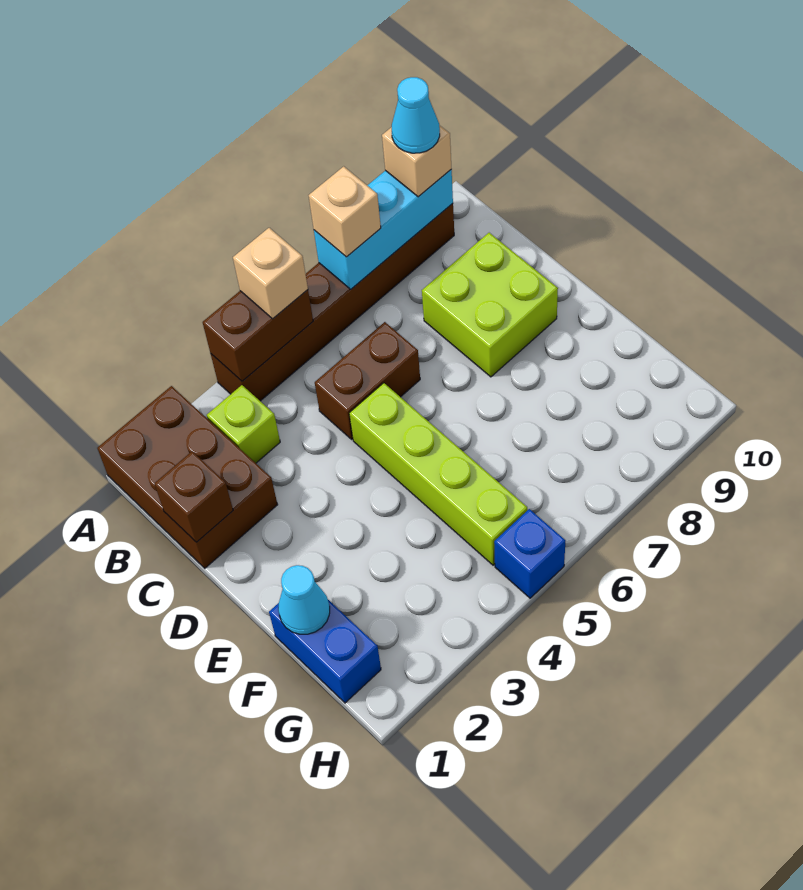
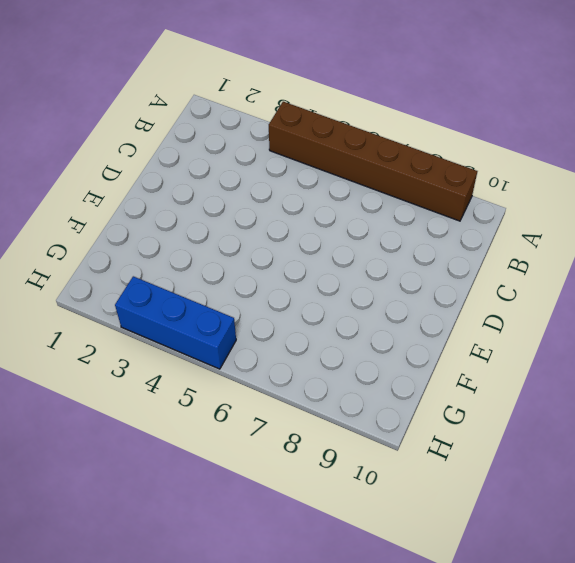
blue brick H3:H5 level 1 -> blue brick H5 level 1
none -> brown brick A1:C2 level 1
none -> lime brick B3 level 1
none -> brown brick C5:C6 level 1

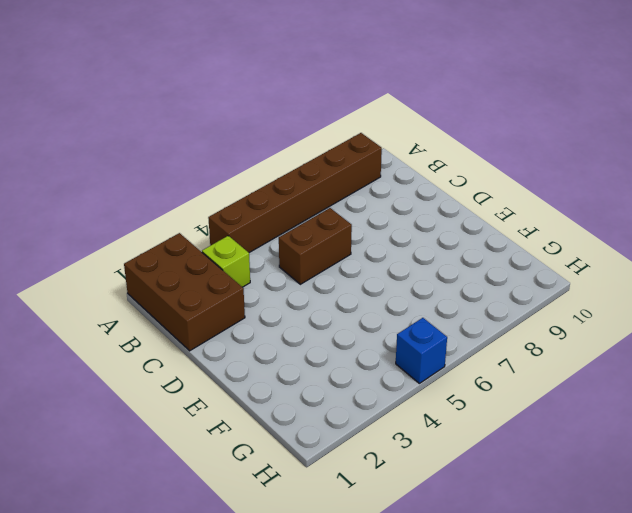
none -> lime brick C8:D9 level 1
none -> lime brick D5:G5 level 1
none -> blue brick F1:G1 level 1

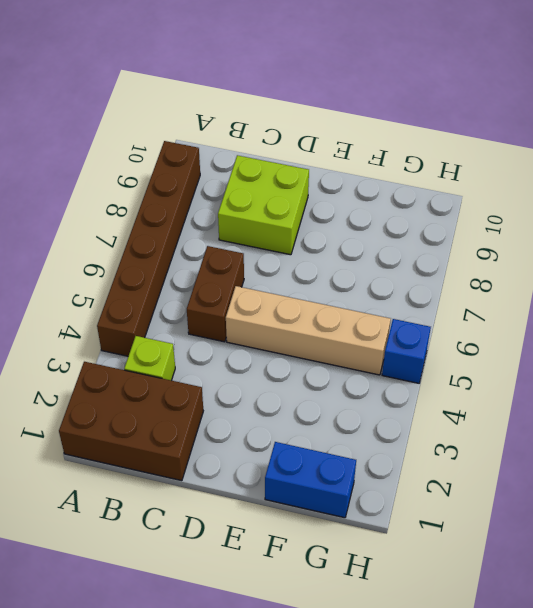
tan brick D5:G5 level 1 -> lime brick D5:G5 level 1
none -> brown brick A4:A5 level 2
none -> cyan brick A7:A9 level 2
none -> brown brick C1 level 2

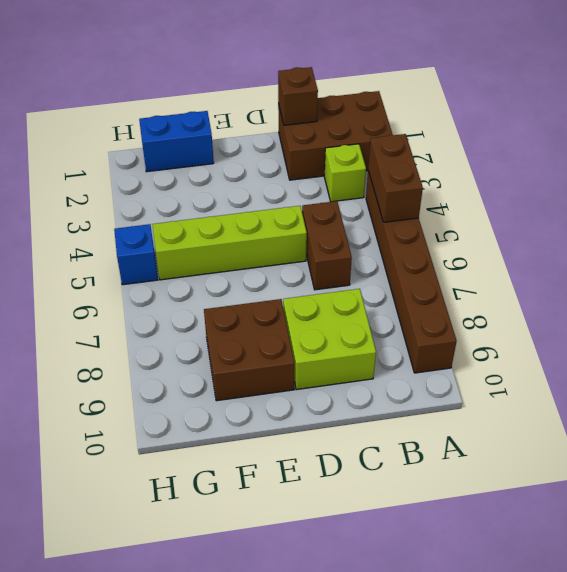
brown brick E8:F9 level 1 -> none
none -> cyan brick A7:A9 level 2
none -> cyan cone F1 level 2
none -> tan brick A5 level 3

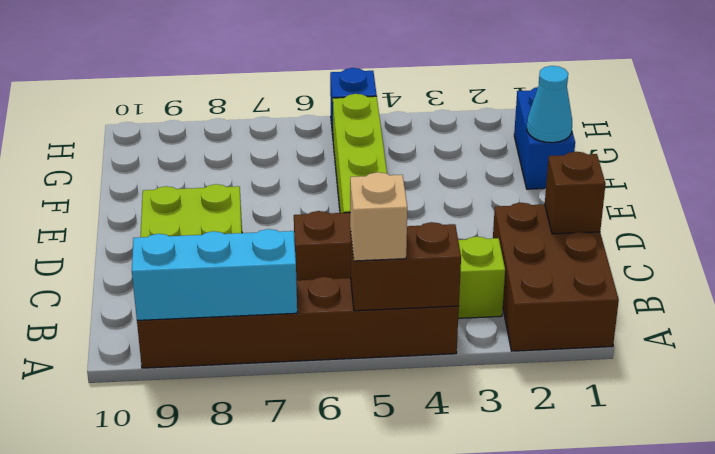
none -> tan brick A7 level 3
none -> tan brick A9 level 3
none -> cyan cone A9 level 4

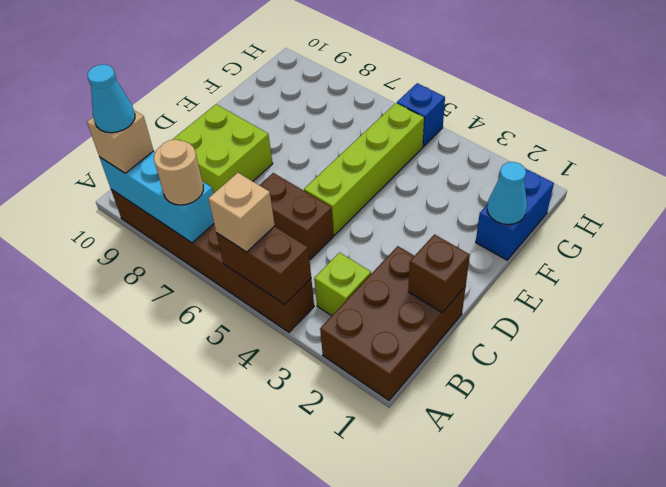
tan round brick A7 level 3 -> tan brick A7 level 3

